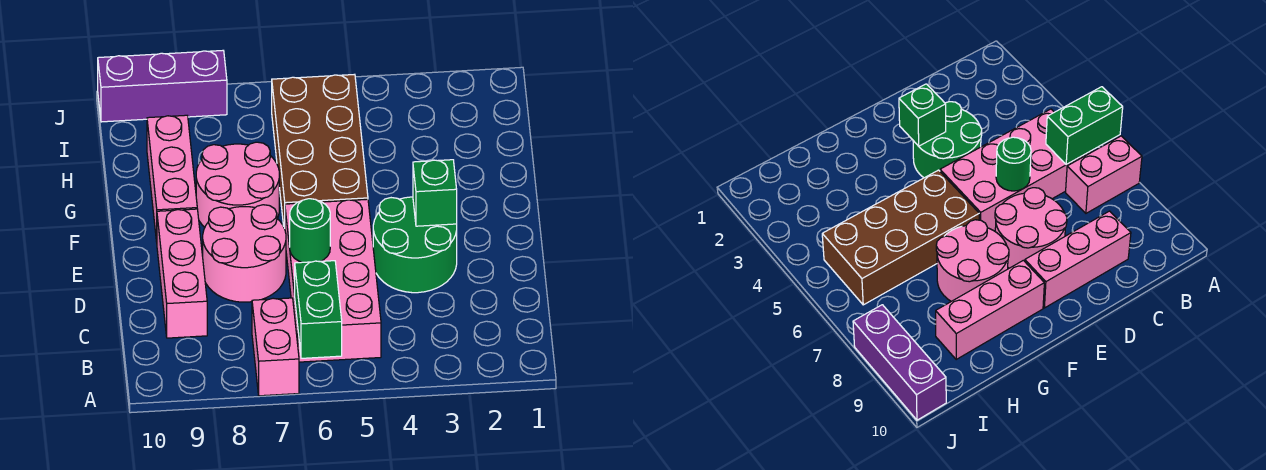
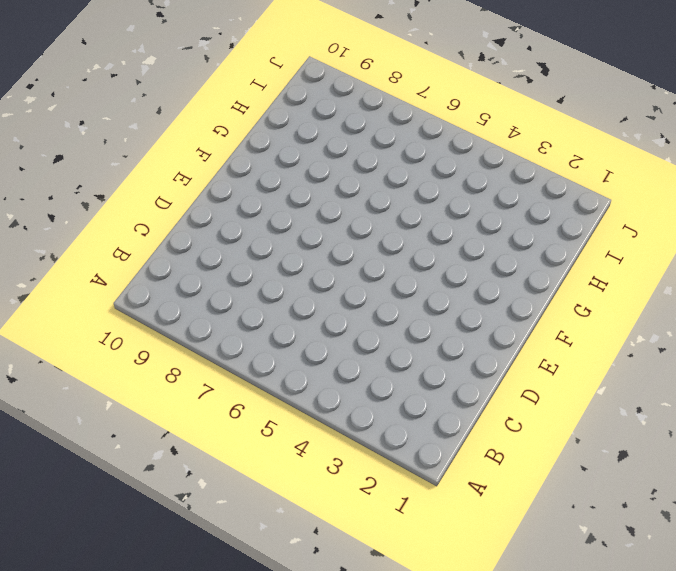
none -> pink brick A7:B7 level 1
none -> pink brick B5:E6 level 1
none -> pink brick C9:E9 level 1

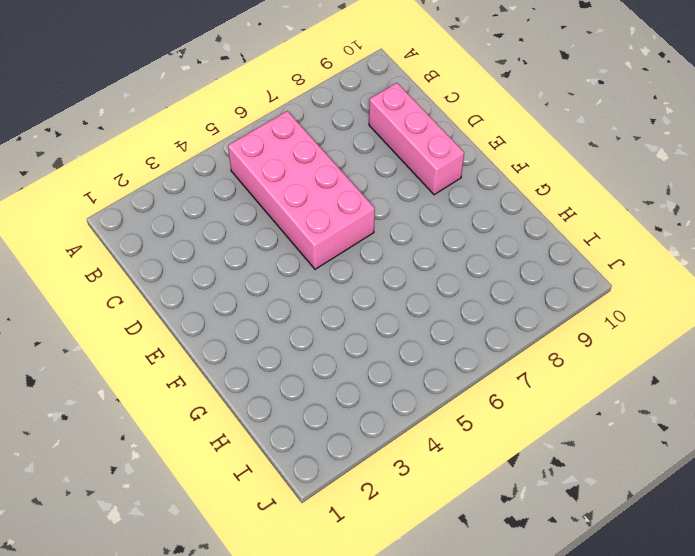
none -> pink brick A7:B7 level 1
none -> green round brick D3:E4 level 1
none -> pink round brick D7:E8 level 1

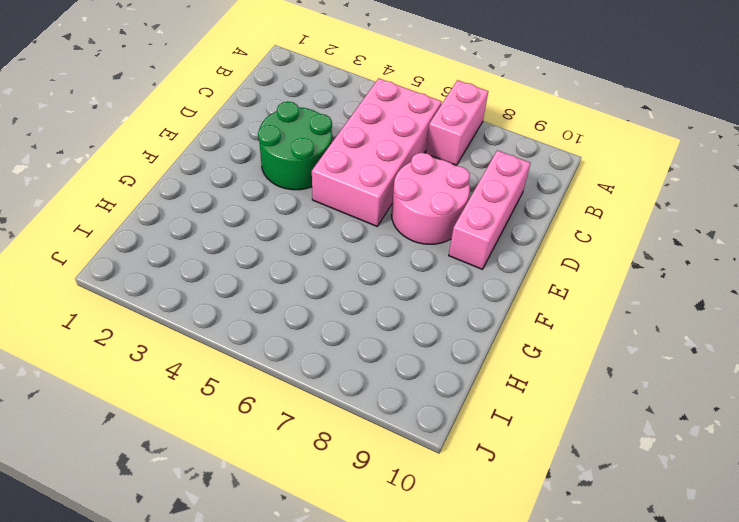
none -> brown brick F5:I6 level 1
none -> pink round brick F7:G8 level 1
none -> pink brick F9:H9 level 1

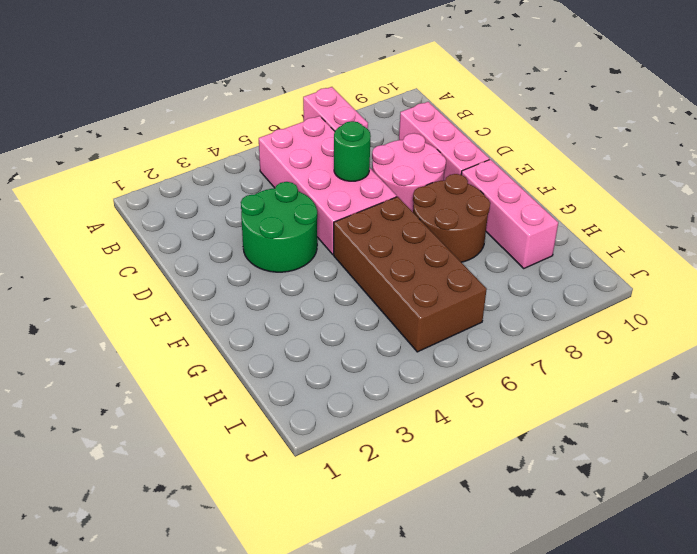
brown round brick F7:G8 level 1 -> pink round brick F7:G8 level 1
none -> purple brick J8:J10 level 1
none -> green brick A6:B6 level 2
none -> green brick E3 level 2

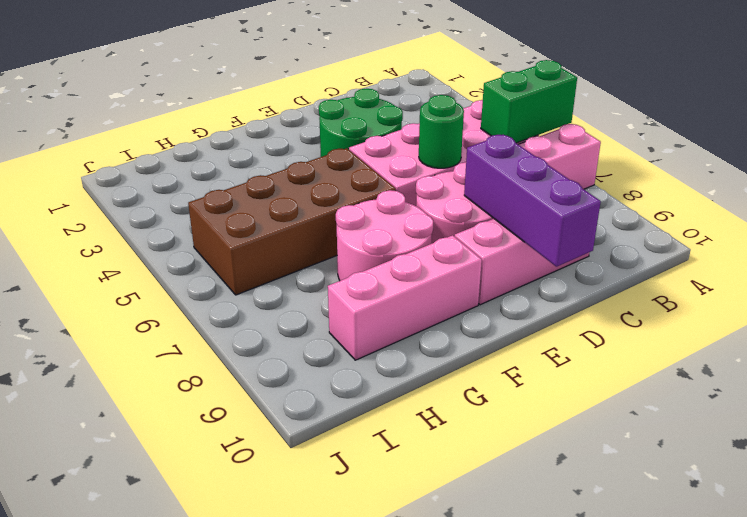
purple brick D8:D10 level 2 -> purple brick J8:J10 level 1
none -> green brick E3 level 2

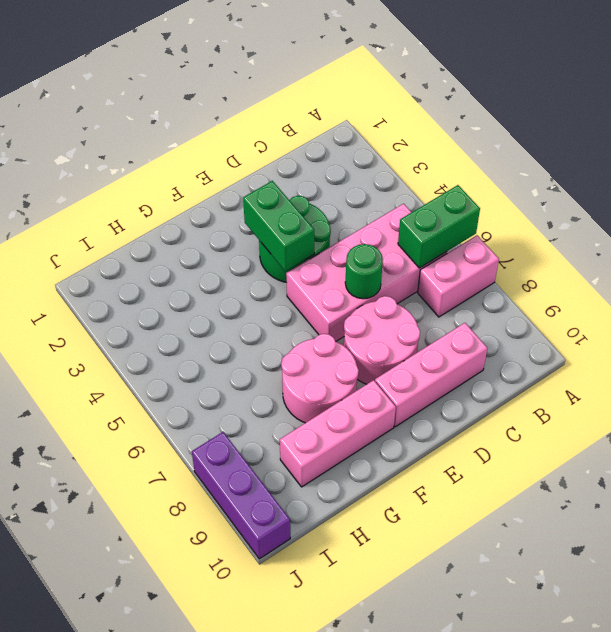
green brick E3:E4 level 2 -> green brick E3 level 2
none -> brown brick F5:I6 level 1

